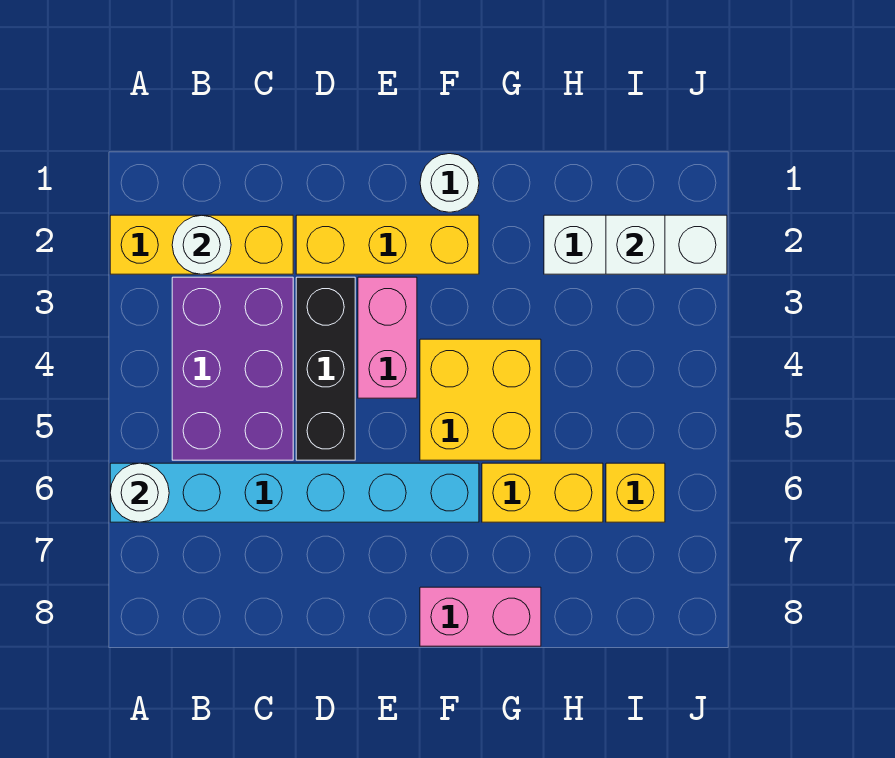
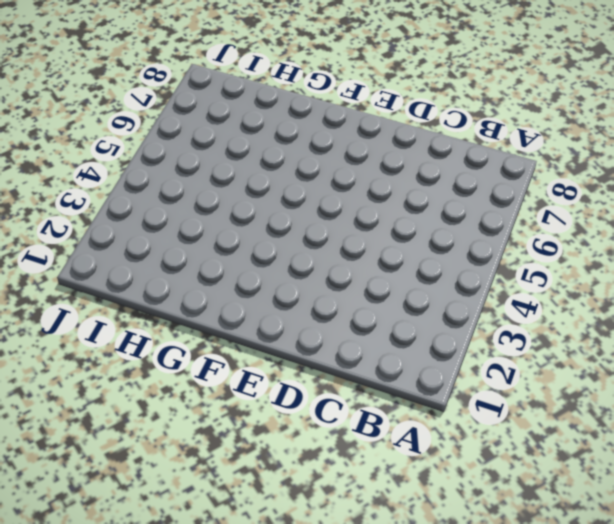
none -> yellow brick A2:C2 level 1
none -> cyan brick A6:F6 level 1
none -> purple brick B3:C5 level 1

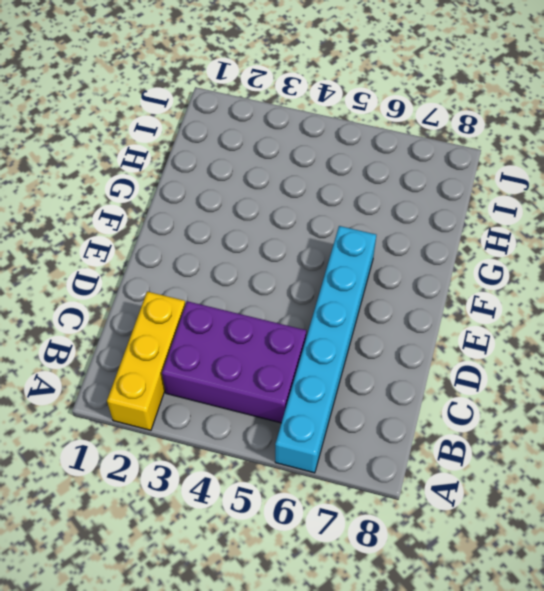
none -> yellow brick D2:F2 level 1
none -> black brick D3:D5 level 1
none -> pink brick E3:E4 level 1

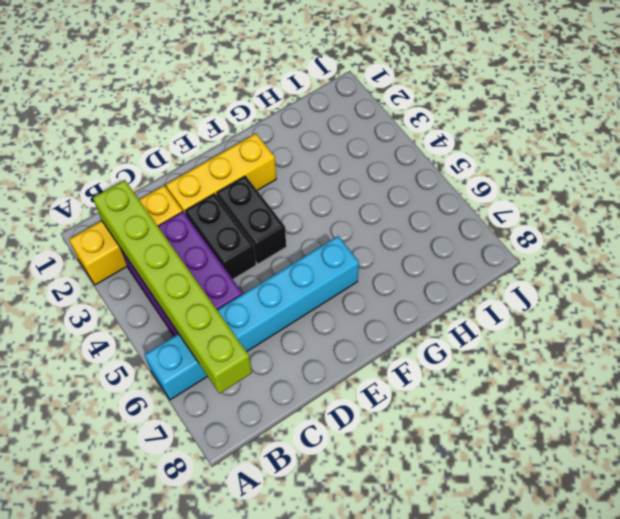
lime brick B2:B7 level 2 -> white round brick B2 level 2
black brick D3:D4 level 1 -> black brick D3:D5 level 1
black brick E3:E4 level 1 -> pink brick E3:E4 level 1
none -> white round brick F1 level 1
none -> yellow brick F4:G5 level 1
none -> pink brick F8:G8 level 1

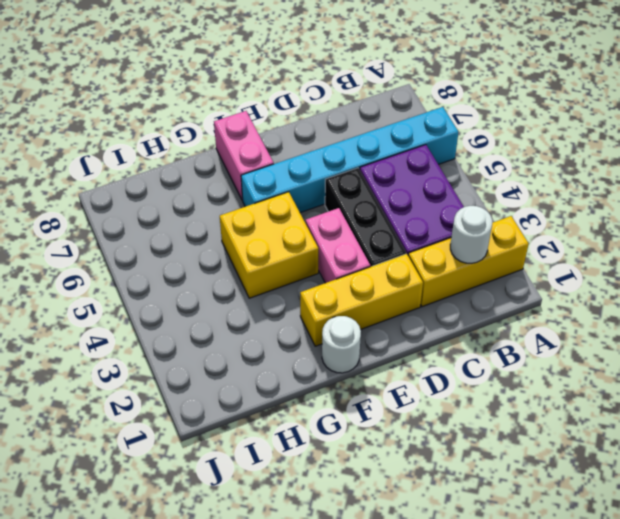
pink brick F7:F8 level 1 -> pink brick F8:G8 level 1
none -> yellow brick G6:H6 level 1
none -> white brick H2:J2 level 1
none -> yellow brick I6 level 1

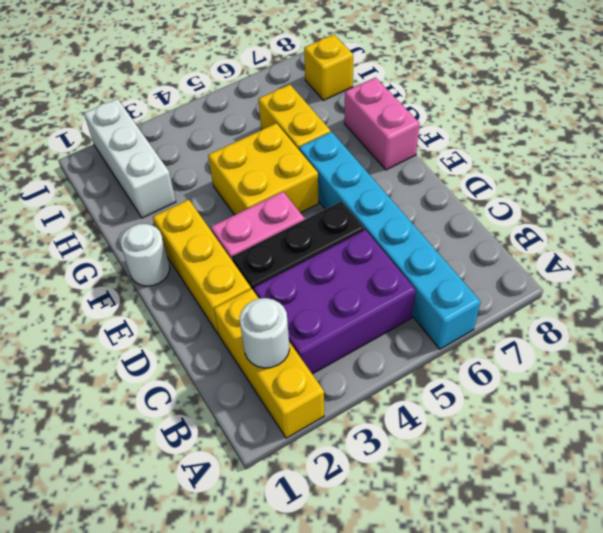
yellow brick I8 level 1 -> yellow brick I6 level 1
none -> white round brick A6 level 2
none -> white brick I2 level 2

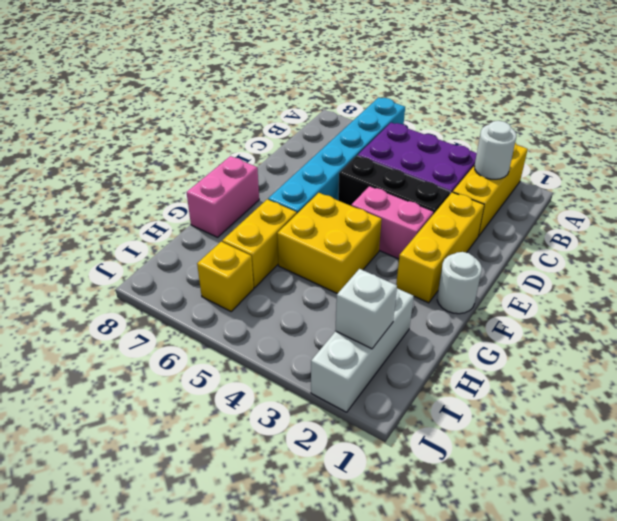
none -> white round brick A6 level 2

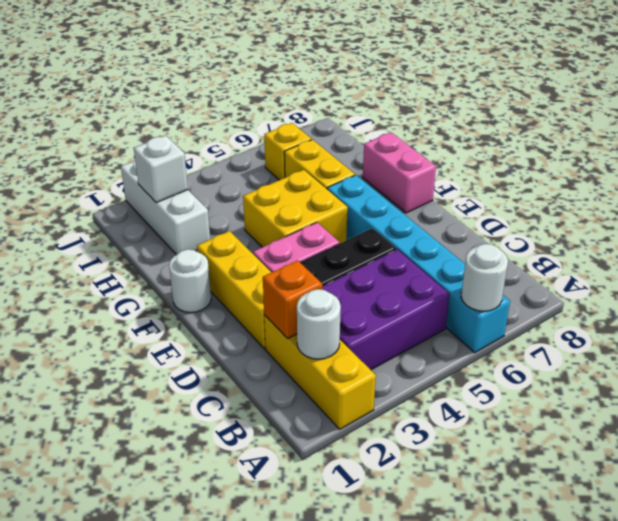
orange brick C2 level 2 -> none

